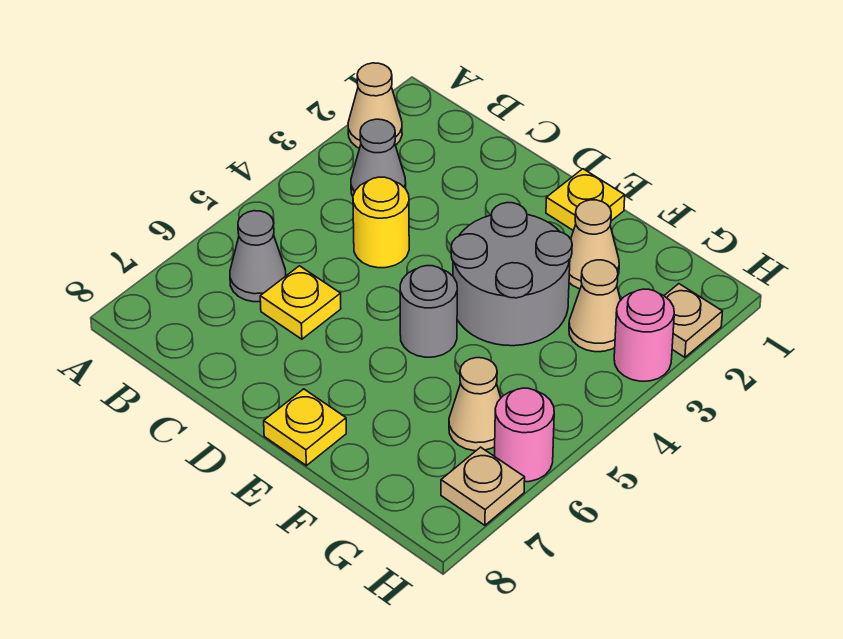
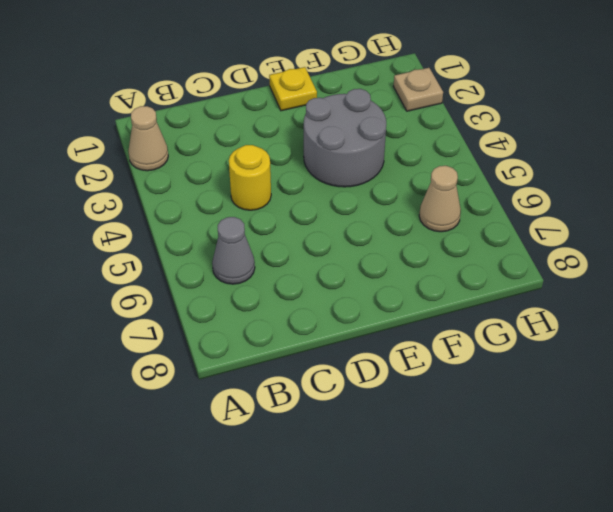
none -> grey cone B3 level 1
none -> yellow plate C6 level 1
none -> grey round brick E5 level 1

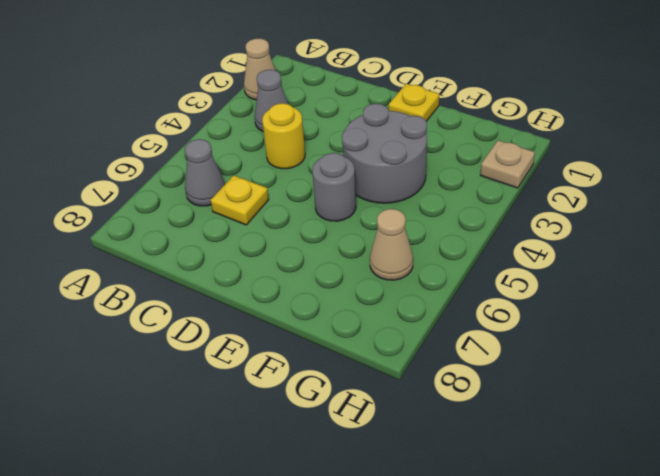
none -> yellow plate E8 level 1
none -> tan cone F2 level 1
none -> tan cone G3 level 1

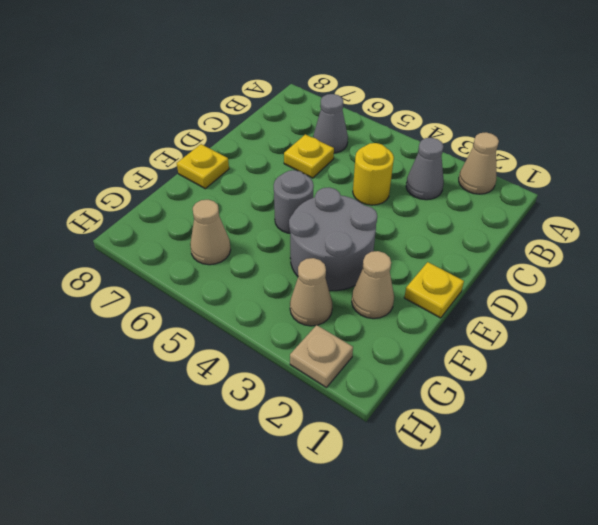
none -> pink round brick H3 level 1
none -> pink round brick H6 level 1
none -> tan plate H7 level 1

